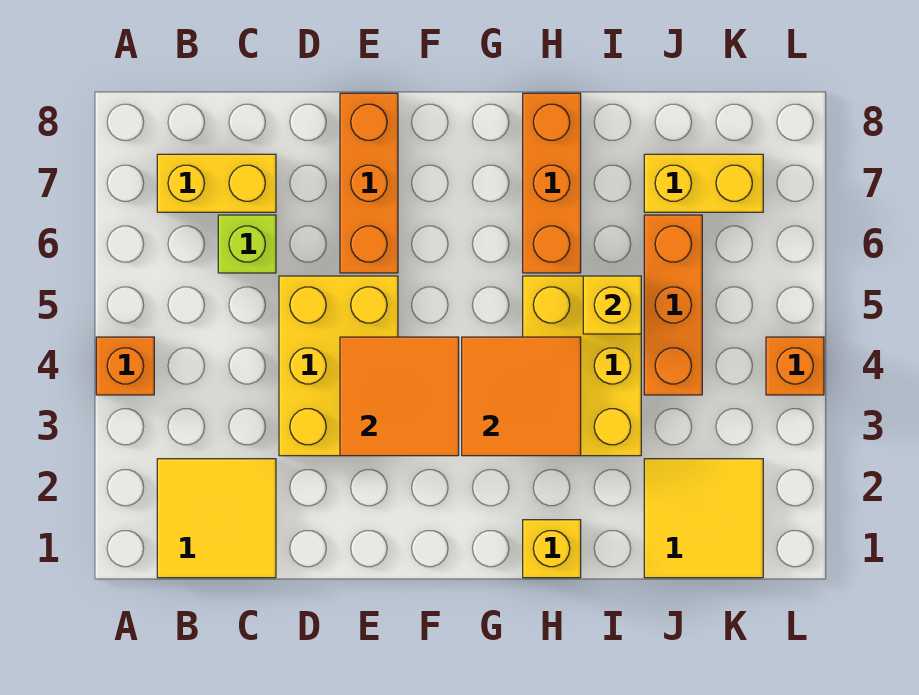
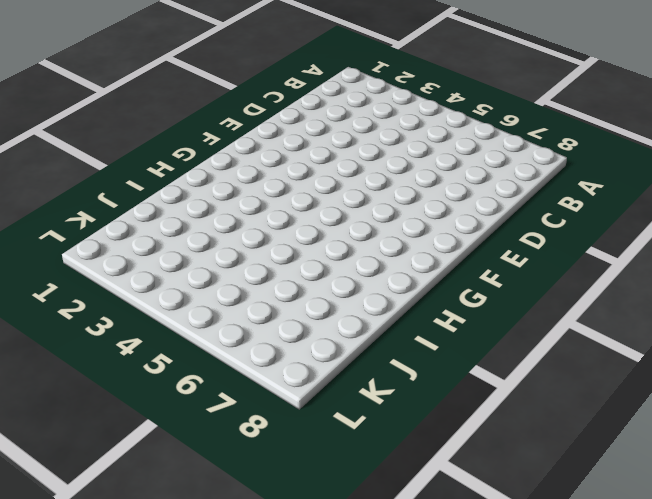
none -> orange brick A4 level 1
none -> yellow tile B1:C2 level 1
none -> yellow brick B7:C7 level 1

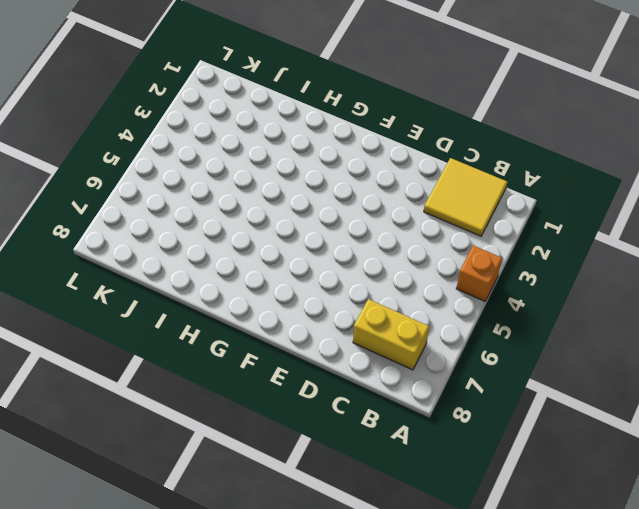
none -> lime brick C6 level 1
none -> yellow brick D3:E5 level 1
none -> orange brick E6:E8 level 1

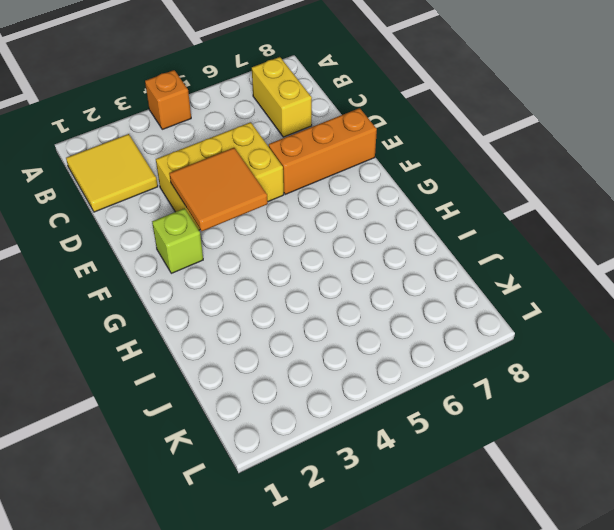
lime brick F2 level 1 -> lime brick C6 level 1
none -> yellow brick H1 level 1
none -> yellow brick H3:I5 level 1
none -> orange brick H6:H8 level 1

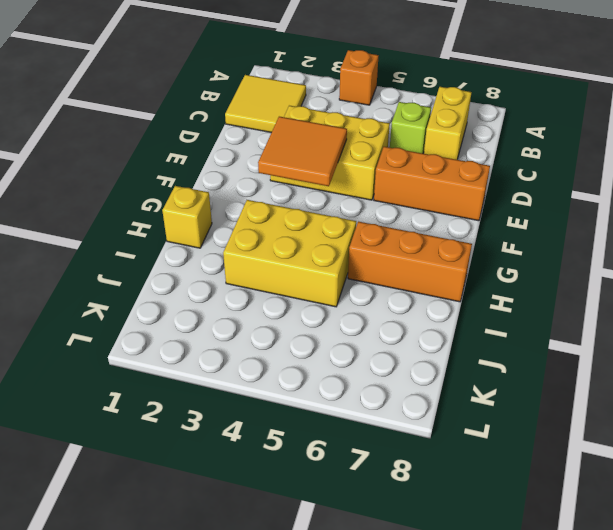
none -> yellow tile J1:K2 level 1
none -> orange brick J4:J6 level 1
none -> yellow brick J7:K7 level 1

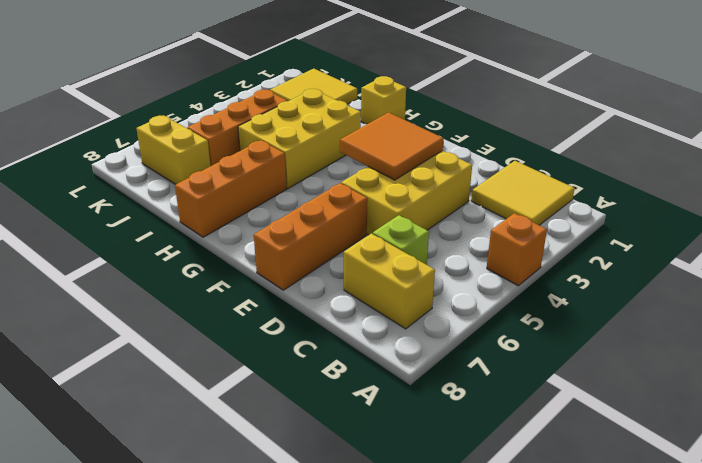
none -> orange brick L4 level 1
none -> orange tile G3:H4 level 2
none -> yellow brick I5 level 2

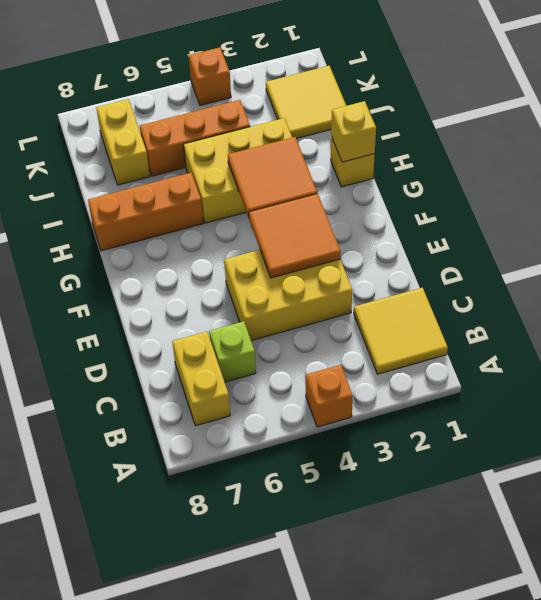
yellow brick H1 level 2 -> yellow brick I5 level 2
none -> orange brick E6:E8 level 1

